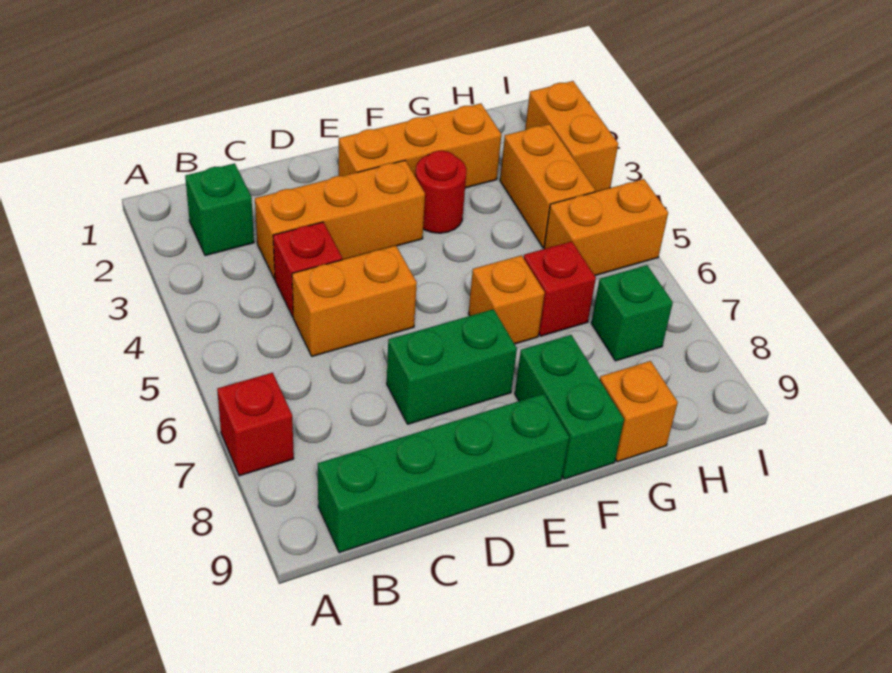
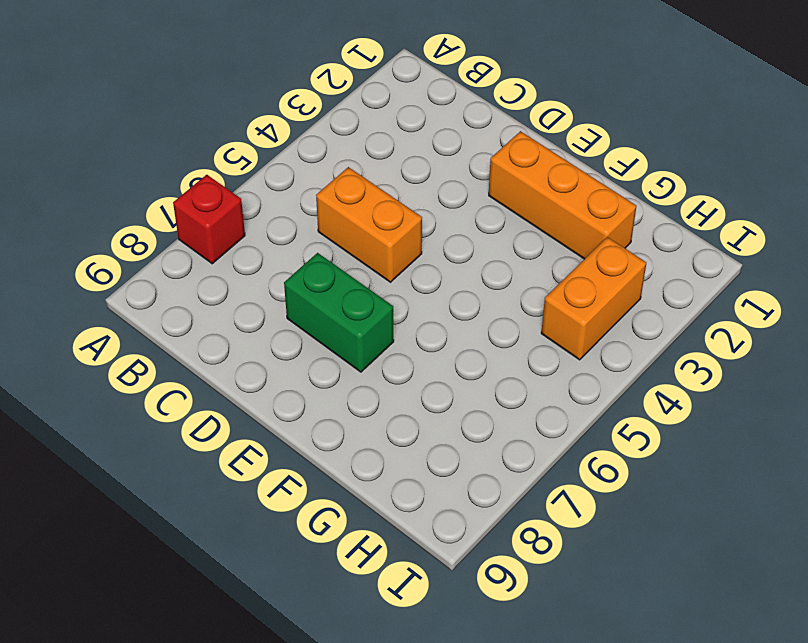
none -> green brick B2 level 1
none -> green brick B9:E9 level 1
none -> orange brick C3:E3 level 1

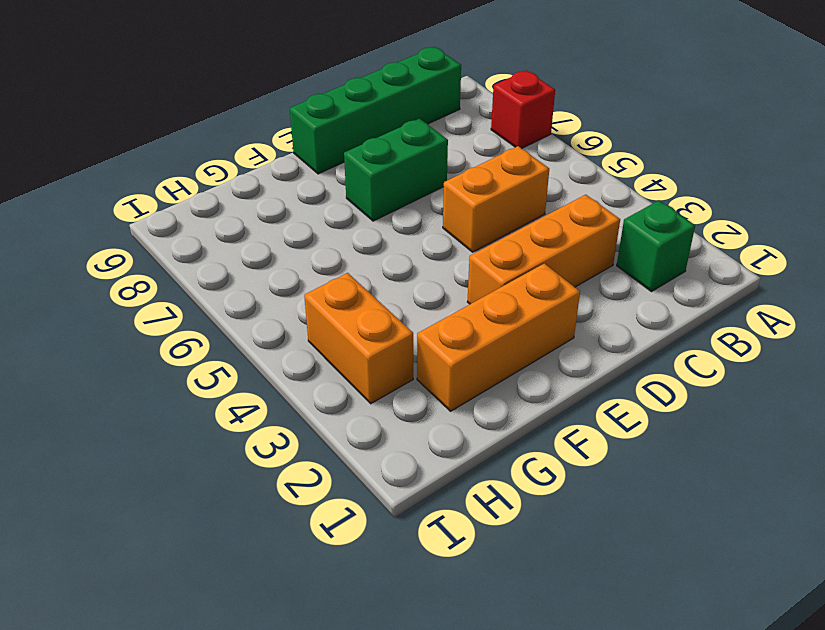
none -> red brick C4 level 1
none -> red round brick F3 level 1
none -> orange brick F6 level 1

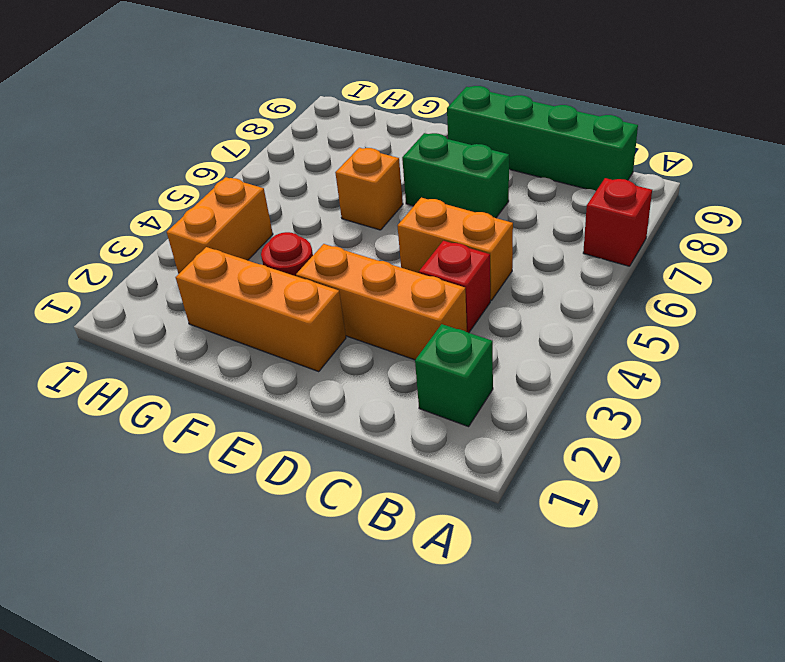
none -> green brick F8:F9 level 1
none -> red brick G6 level 1
none -> orange brick G9 level 1

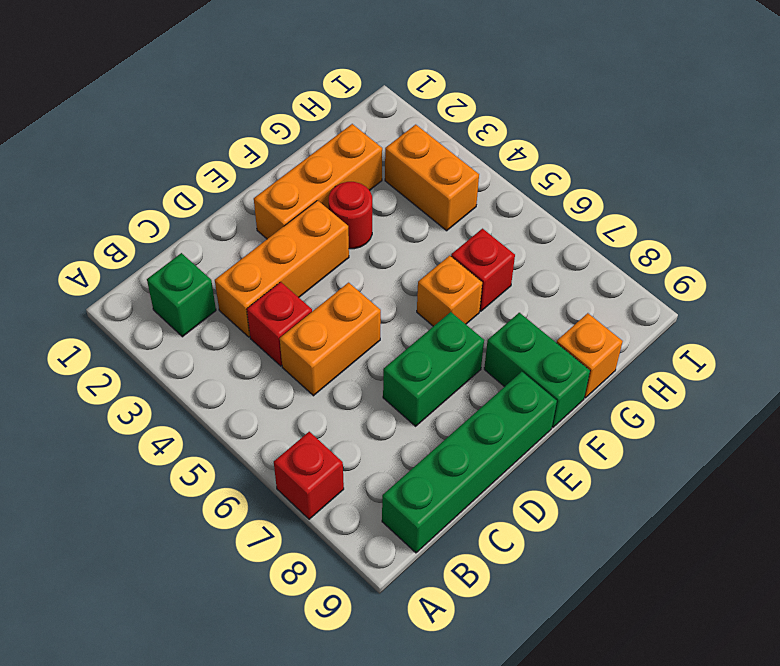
none -> orange brick H5:I5 level 1
none -> green brick H7 level 1
none -> orange brick I2:I3 level 1

